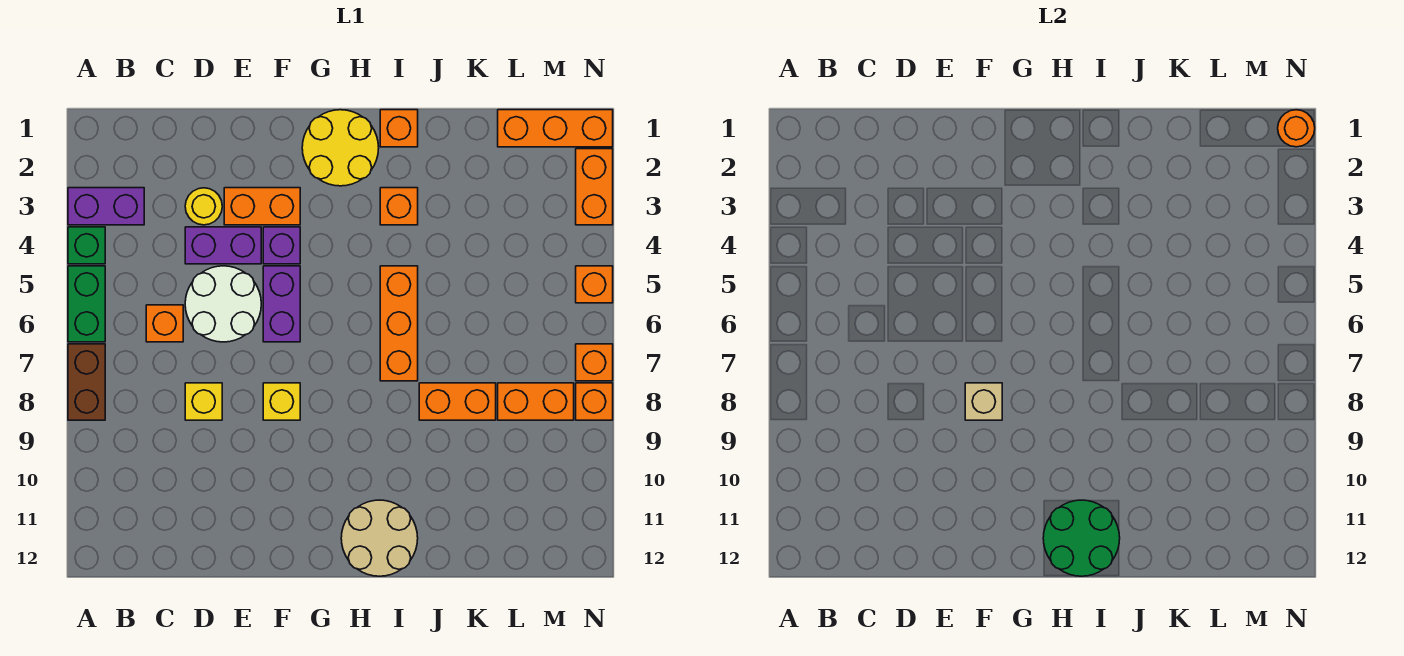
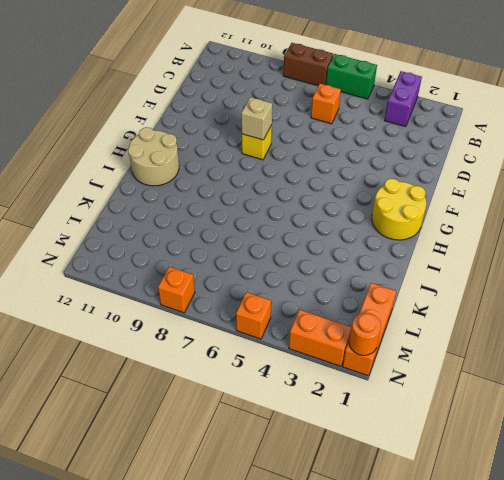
none -> green brick A4 level 1
none -> yellow round brick D3 level 1
none -> purple brick D4:E4 level 1

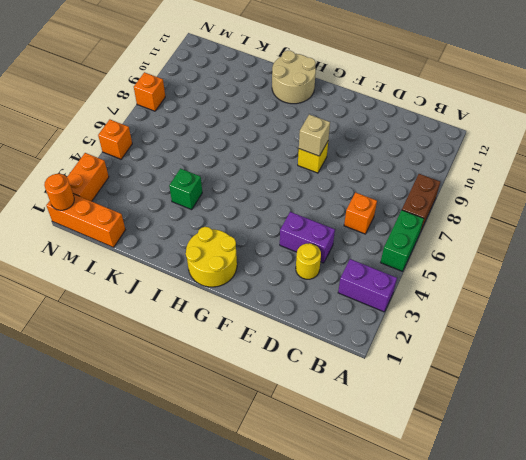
green brick J4 level 1 -> green brick A4 level 1
none -> white round brick D5:E6 level 1
none -> yellow brick D8 level 1
none -> orange brick E3:F3 level 1

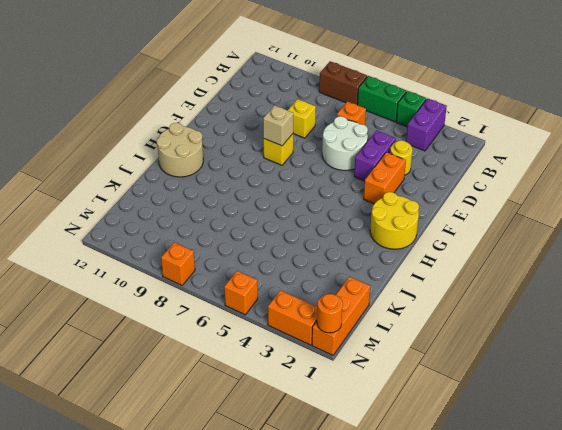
none -> purple brick F4 level 1
none -> purple brick F5:F6 level 1
none -> orange brick I1 level 1

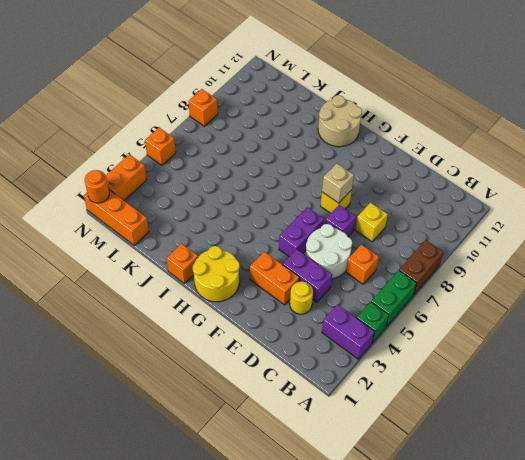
purple brick E7 level 1 -> purple brick F4 level 1
none -> orange brick I3 level 1
none -> orange brick I5:I7 level 1
none -> orange brick J8:K8 level 1

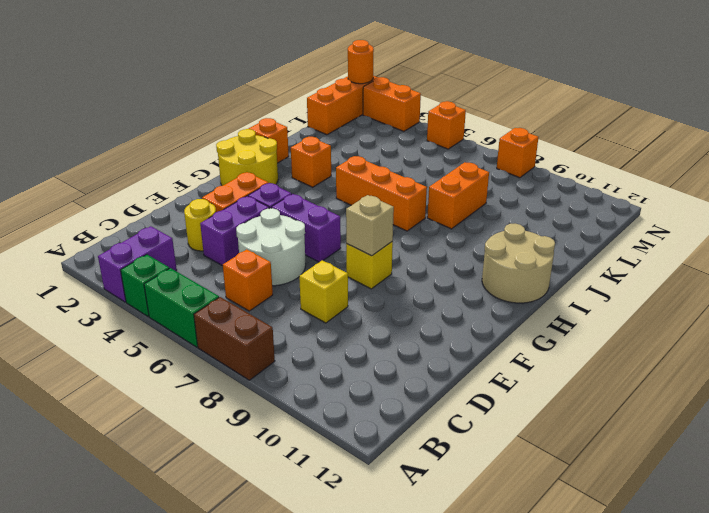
none -> orange brick L8:M8 level 1
none -> orange brick N7 level 1
none -> green round brick H11:I12 level 2

